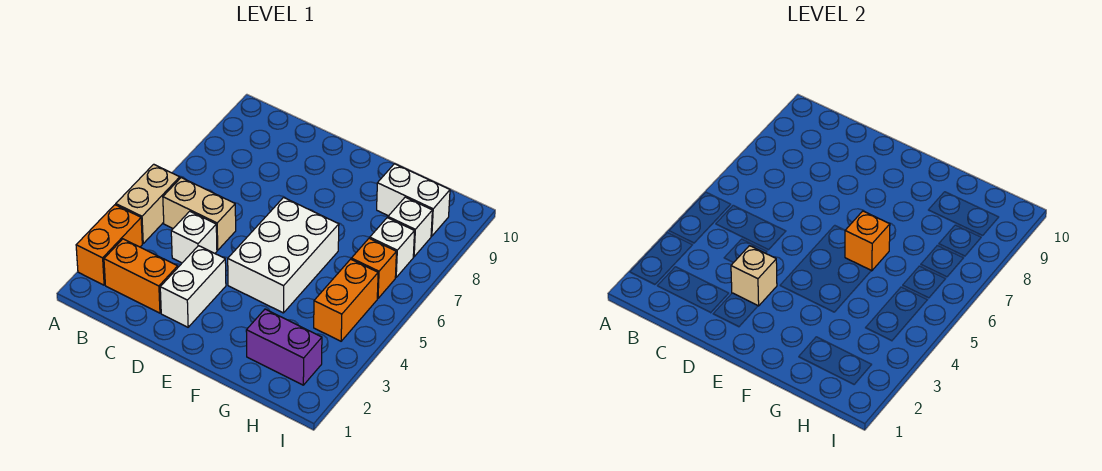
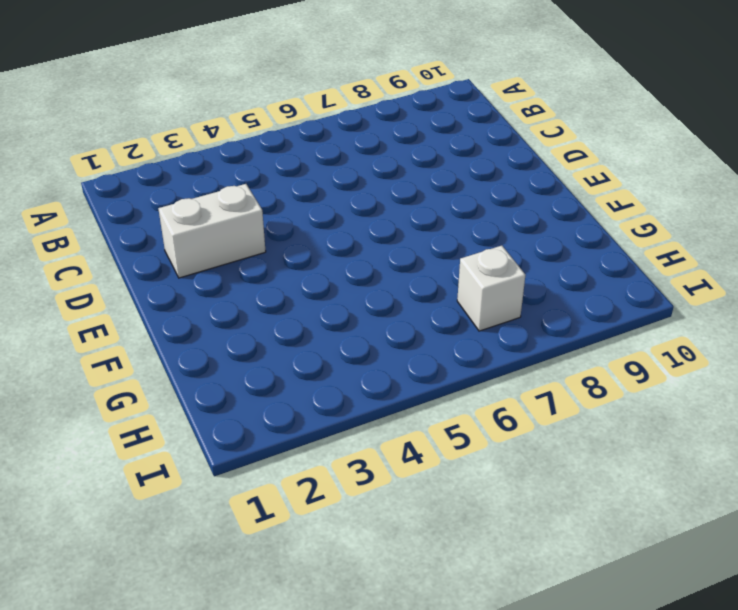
none -> orange brick A2:A3 level 1
none -> tan brick A4:A5 level 1
none -> orange brick B2:C2 level 1

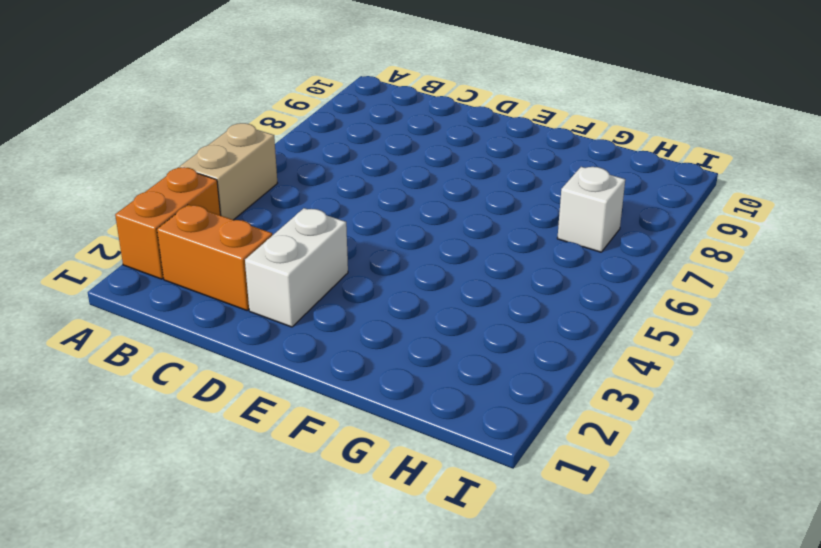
none -> tan brick B5:C5 level 1
none -> white brick C4 level 1
none -> white brick E4:F6 level 1

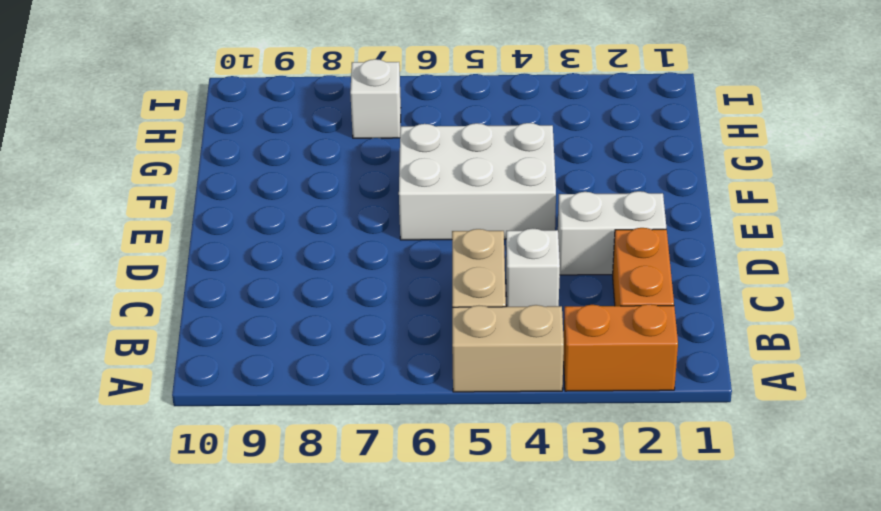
none -> purple brick G2:H2 level 1
none -> white brick G9:H9 level 1
none -> orange brick H4:H5 level 1

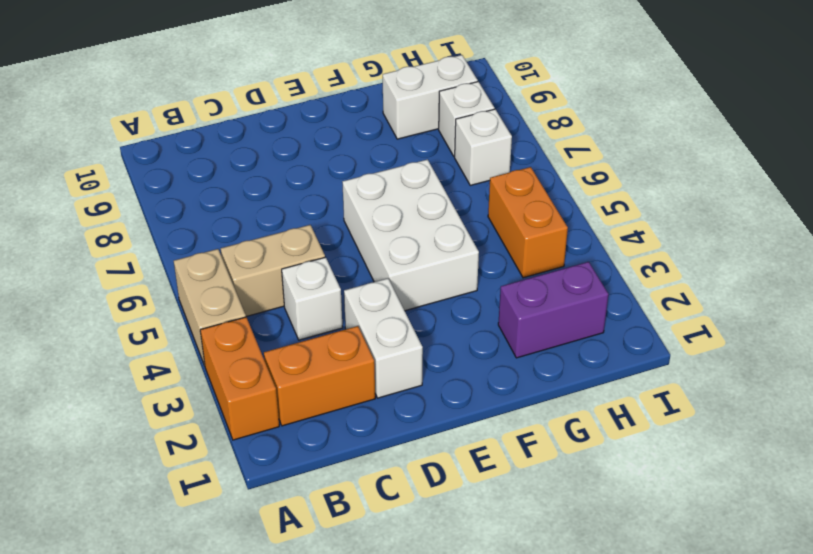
none -> orange brick H6 level 1
none -> tan brick D3 level 2
none -> orange brick F6 level 2

